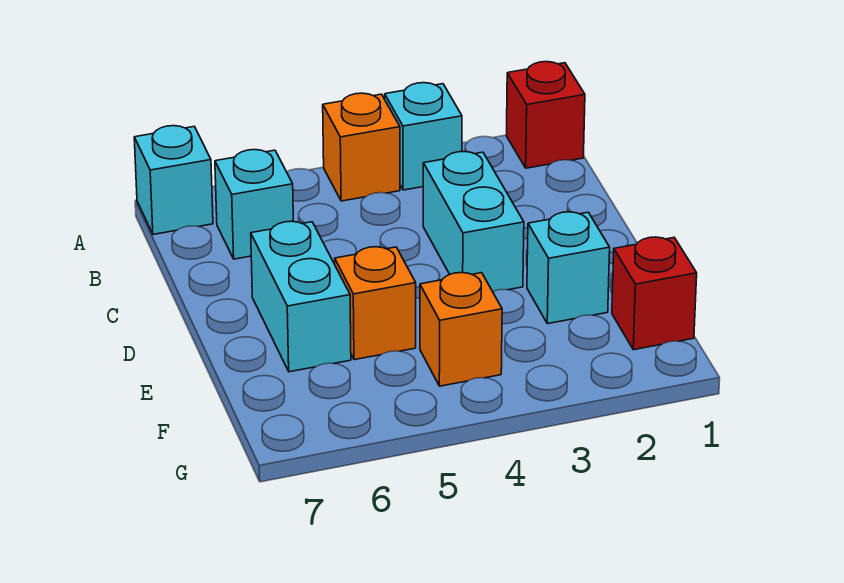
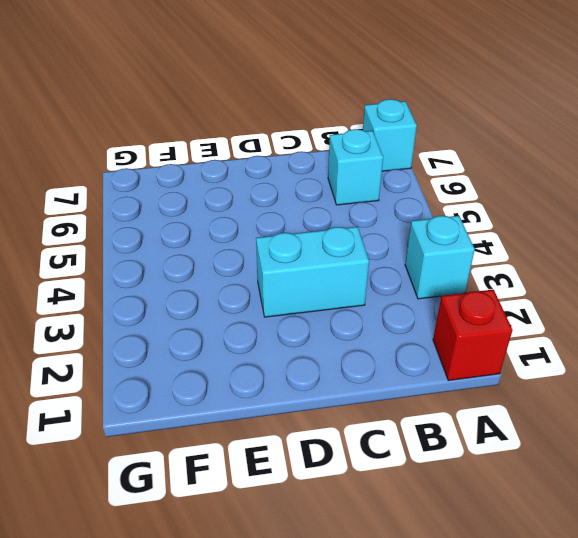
none -> orange brick A4 level 1
none -> cyan brick D6:E6 level 1

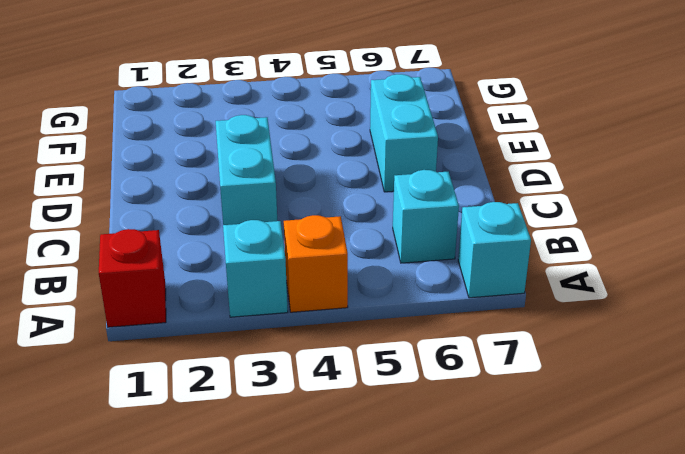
none -> cyan brick E2 level 1
none -> orange brick E5 level 1

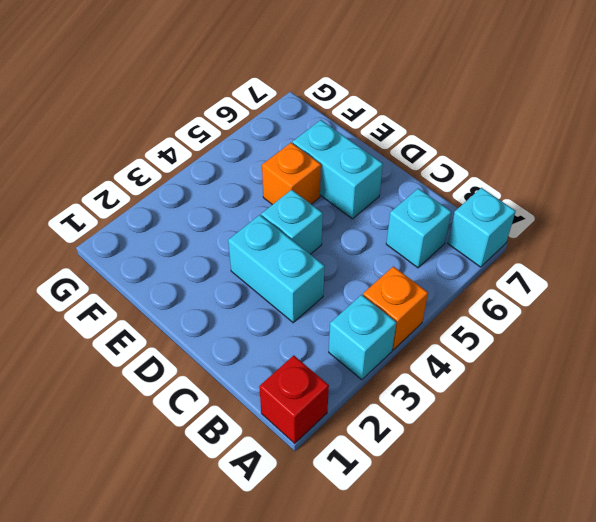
cyan brick D4 level 1 -> cyan brick E2 level 1
none -> red brick F1 level 1
none -> orange brick F4 level 1

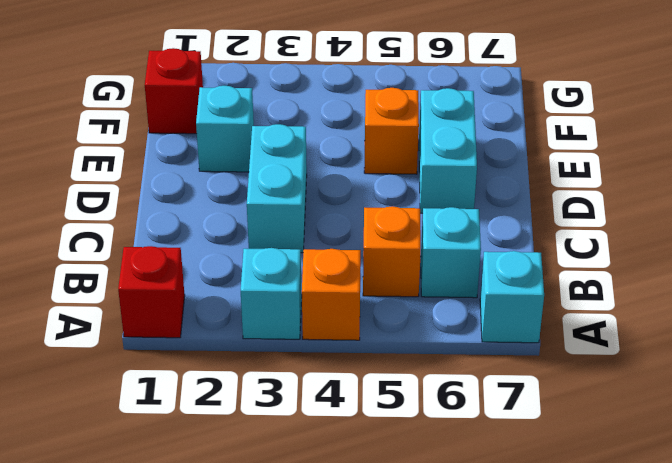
orange brick B5 level 1 -> orange brick F4 level 1

